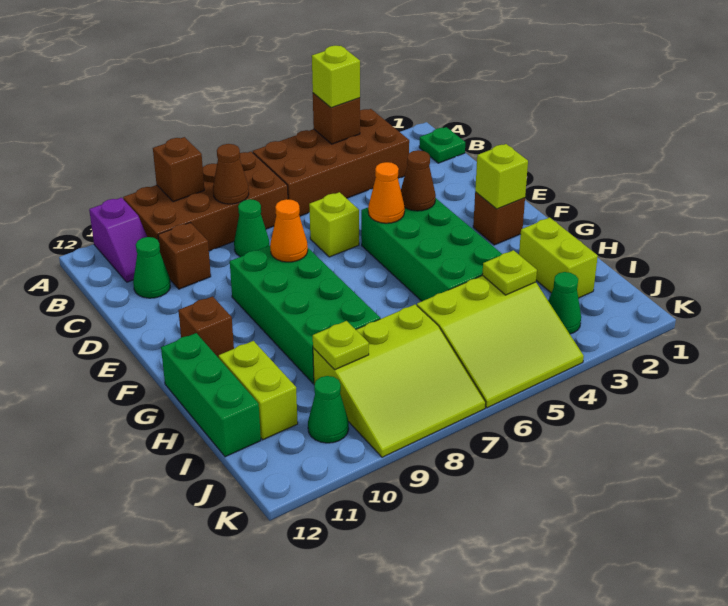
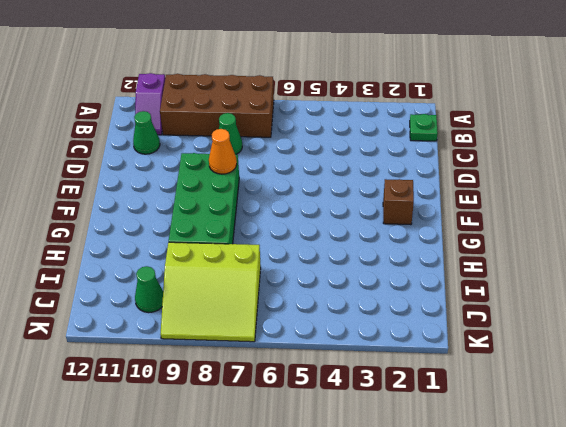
none -> brown brick A3:B6 level 1
none -> brown brick C10 level 1
none -> lime brick D6 level 1

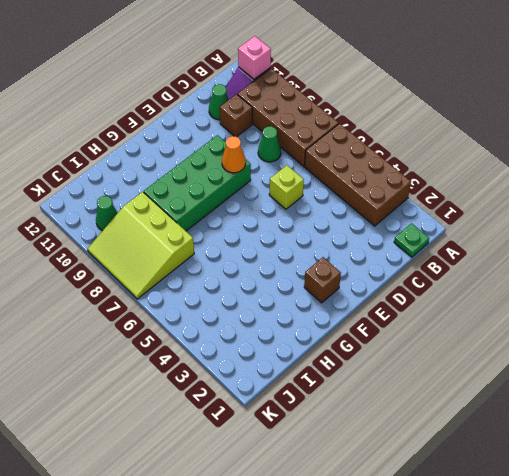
pink brick A11 level 2 -> none
none -> green brick E4:H5 level 1
none -> brown brick F11 level 1
none -> green brick G12:I12 level 1

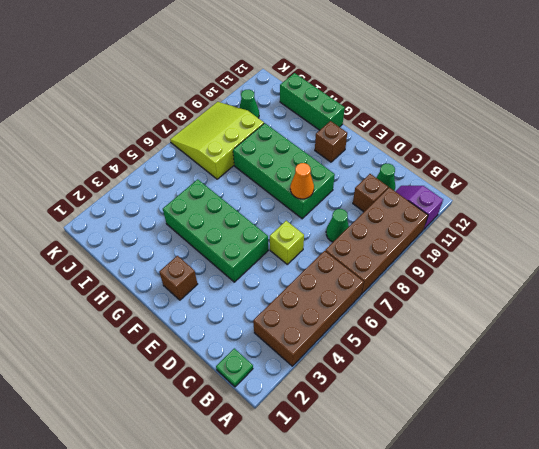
none -> lime brick H2:I2 level 1
none -> lime brick H11:I11 level 1
none -> lime slope I4:K6 level 1 top I

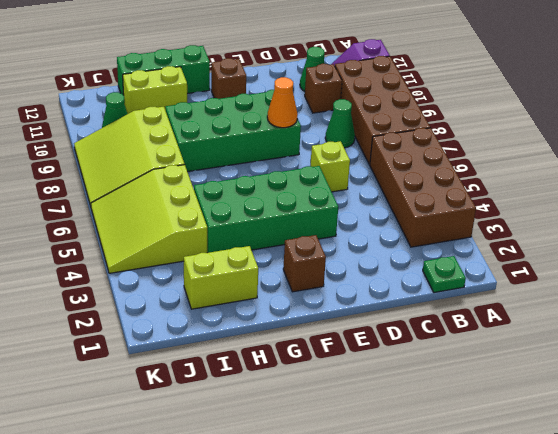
none -> green cone J3 level 1
none -> brown brick A4 level 2
none -> brown brick A9 level 2

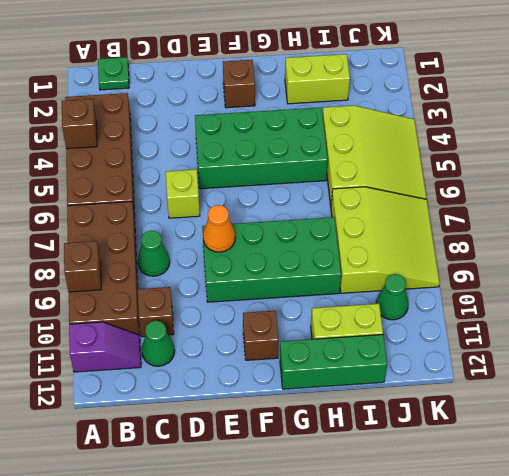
none -> green cone J3 level 1
none -> brown cone B8 level 2
none -> brown cone E4 level 2

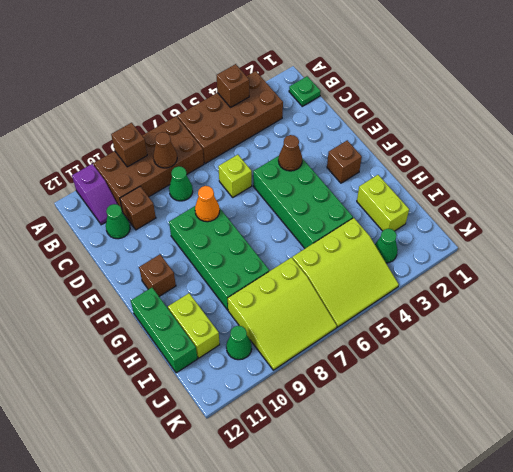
none -> orange cone E5 level 2
none -> lime brick F2 level 2
none -> lime plate I4 level 2

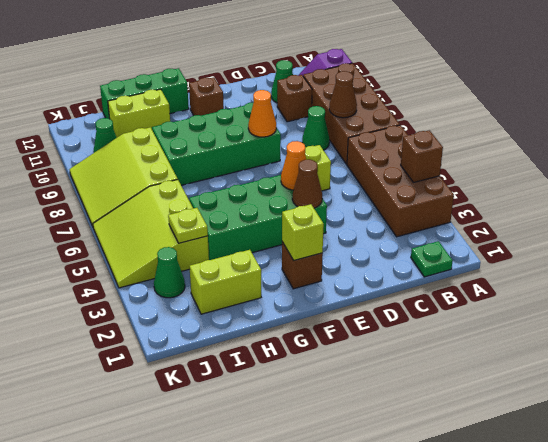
none -> brown brick A9 level 2
none -> lime plate I9 level 2
none -> lime brick A4 level 3

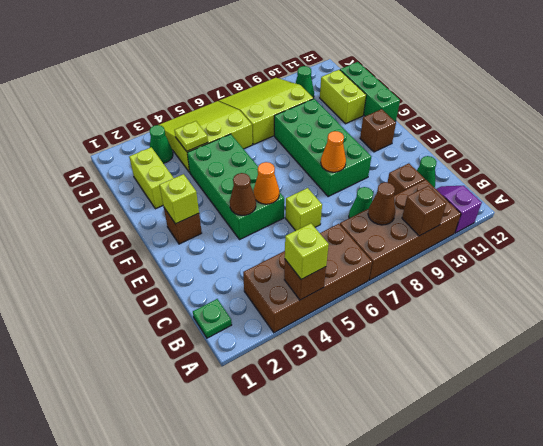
none -> lime plate I9 level 2

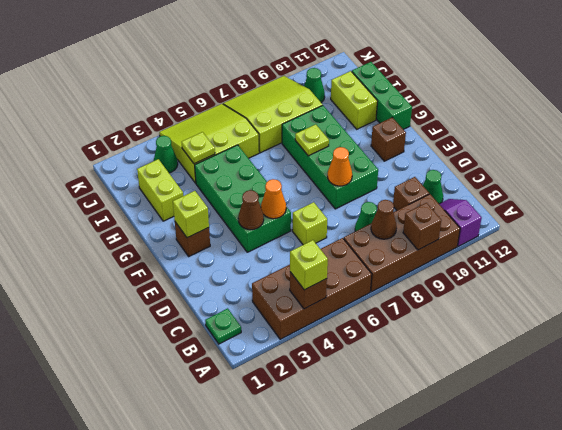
lime plate G8 level 2 -> lime plate I9 level 2

